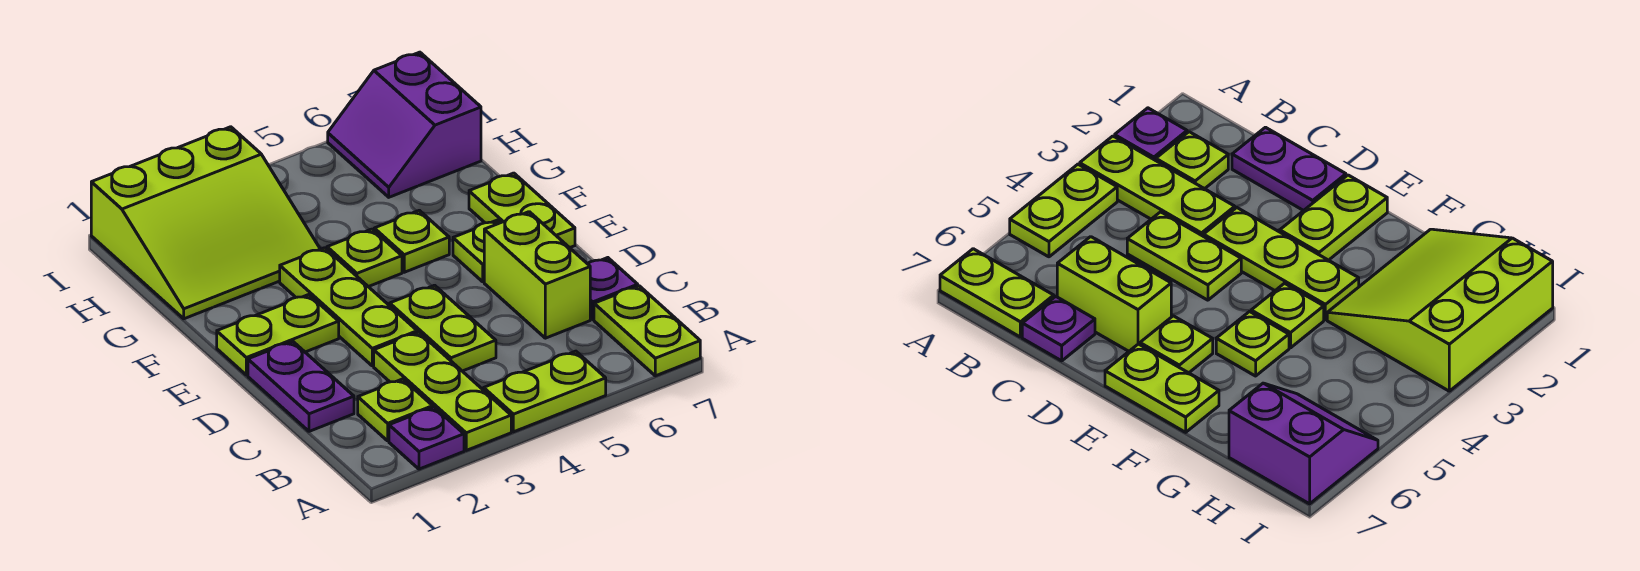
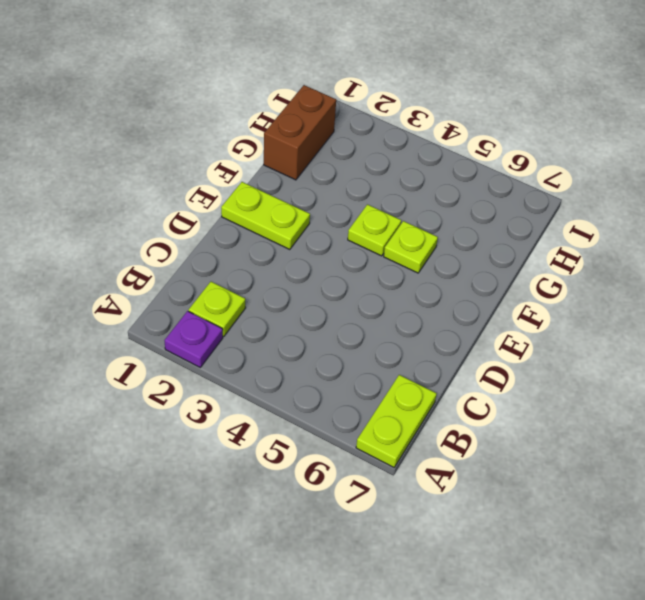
brown brick G1:H1 level 1 -> lime slope G1:I3 level 1 top I
none -> lime plate A3:C3 level 1
none -> lime plate A4:A5 level 1
none -> purple plate C1:D1 level 1

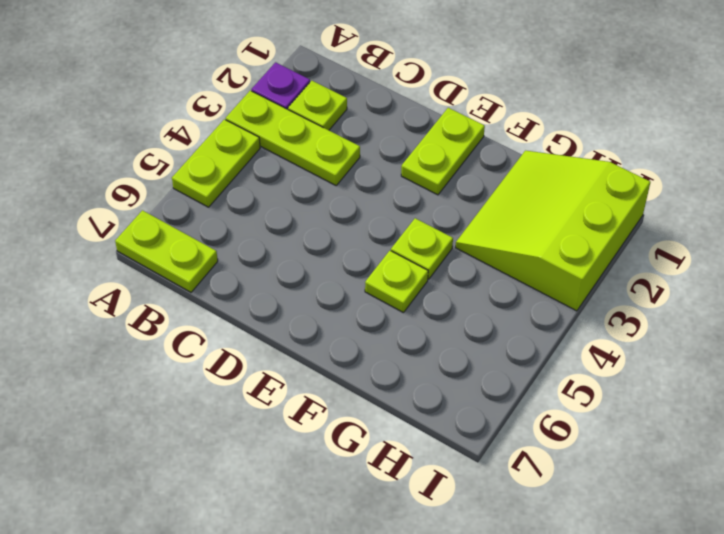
none -> purple plate C1:D1 level 1
none -> lime plate C4:D4 level 1
none -> lime brick C6:D6 level 1

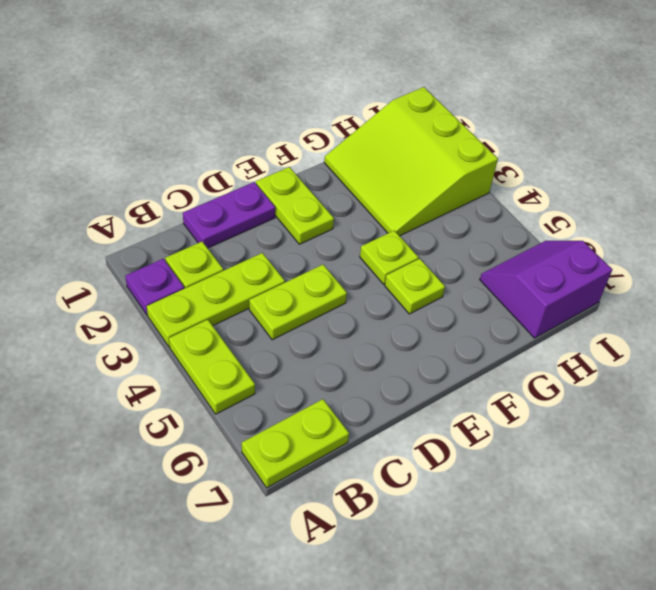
none -> lime brick C6:D6 level 1
none -> purple plate C7 level 1
none -> lime plate D3:F3 level 1

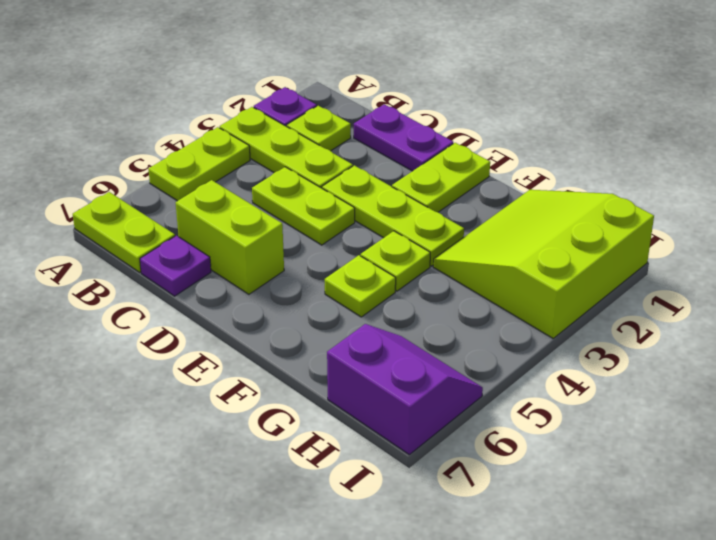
none -> lime plate E6 level 1
none -> lime plate E7:F7 level 1

